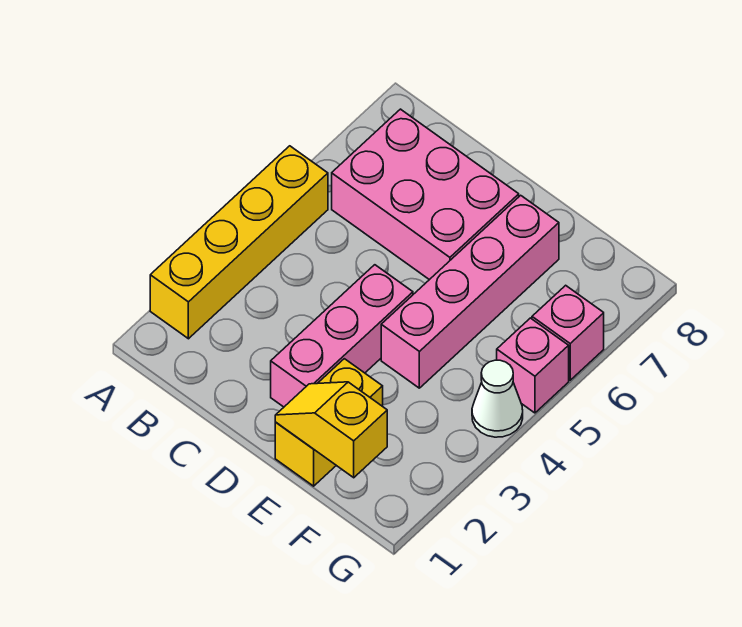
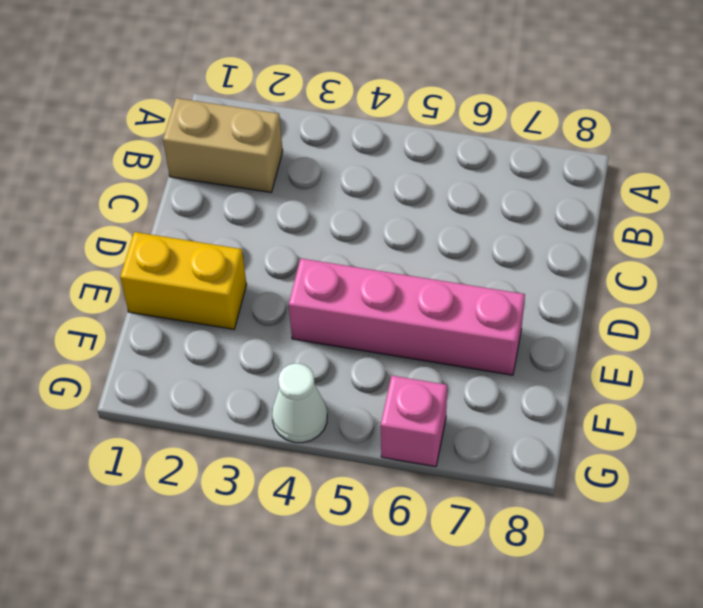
tan brick B1:B2 level 1 -> none
none -> yellow brick A2:A5 level 1
none -> pink brick B6:D7 level 1

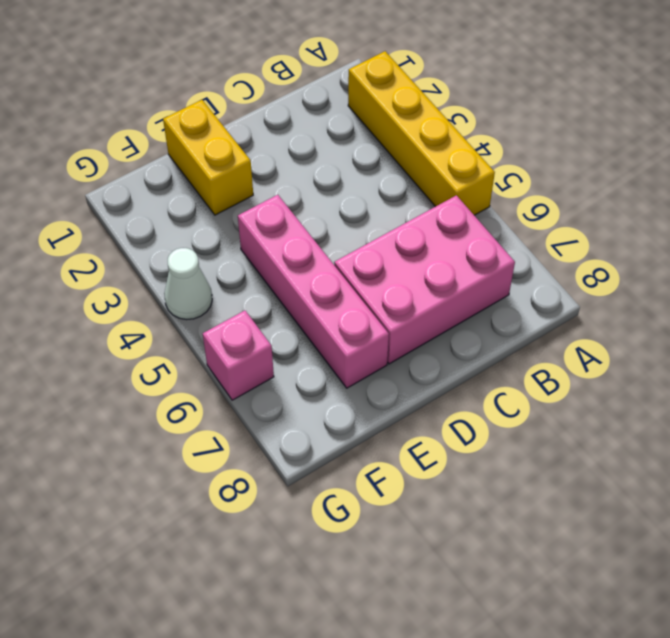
none -> pink brick D2:D4 level 1
none -> pink brick G5 level 1

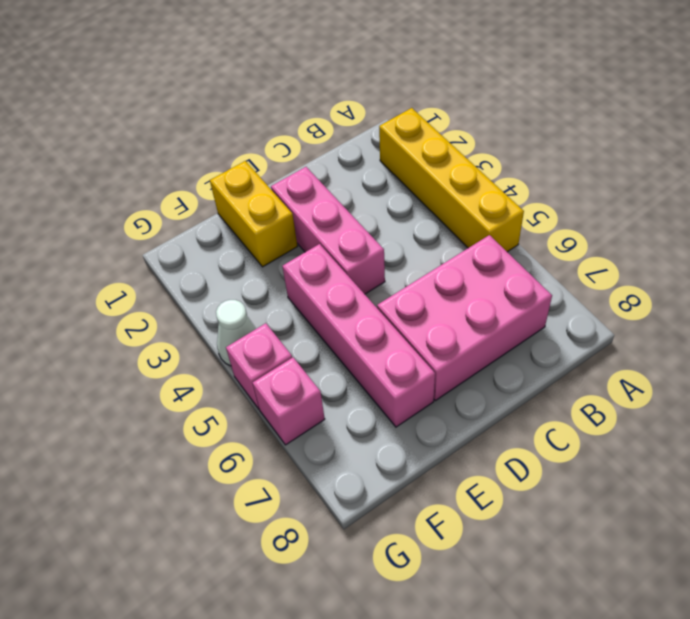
none -> yellow slope E1:F1 level 2 top F

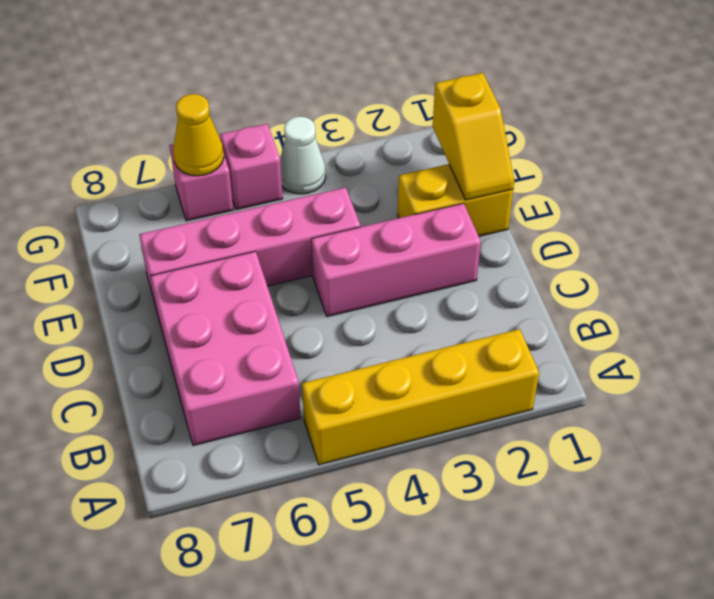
yellow cone G6 level 2 -> none

